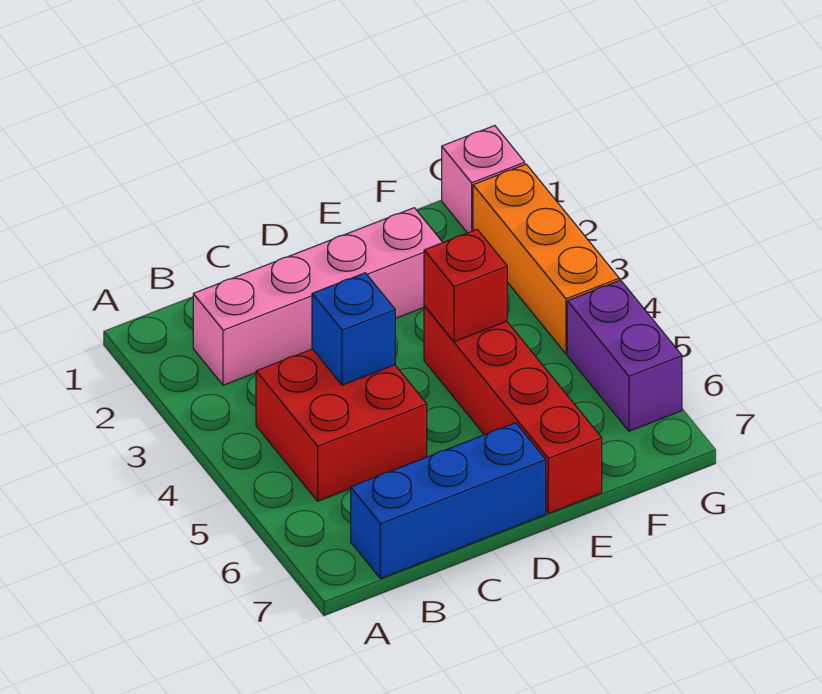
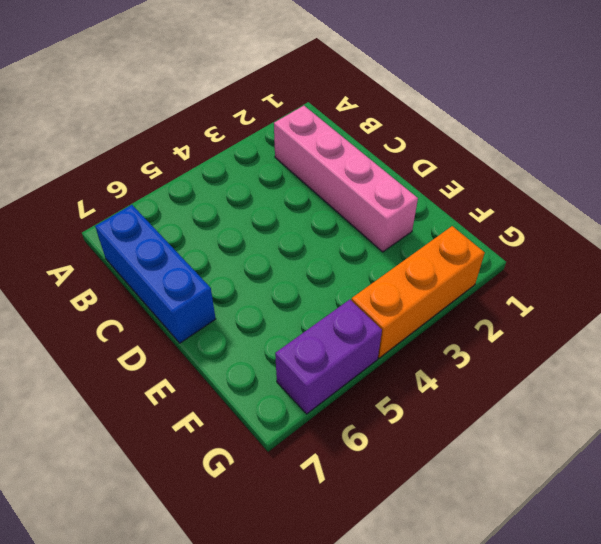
none -> red brick B4:C5 level 1
none -> red brick E4:E7 level 1

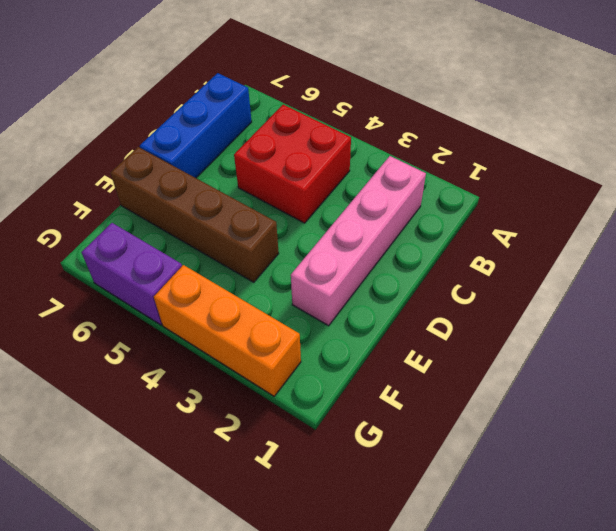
brown brick E4:E7 level 1 -> red brick E4:E7 level 1
none -> pink brick G1 level 1
none -> blue brick C4 level 2

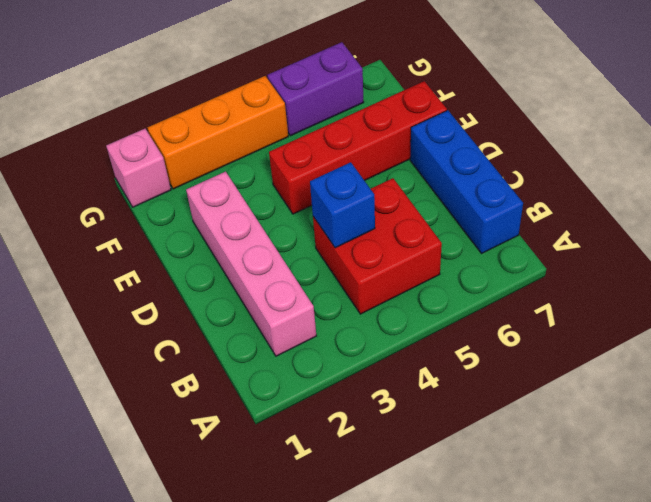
none -> red brick E4 level 2

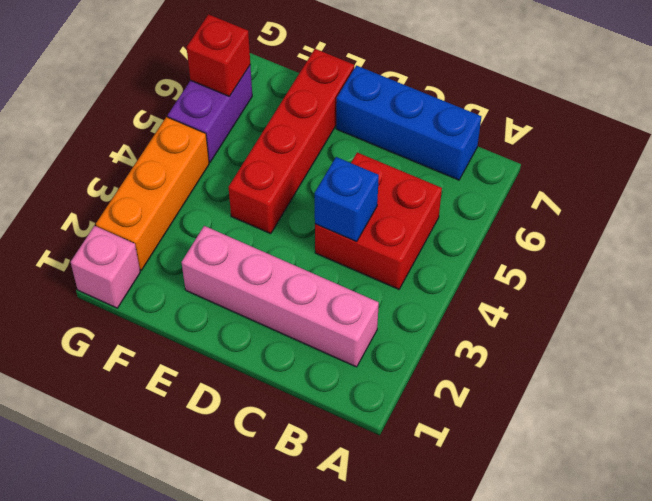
red brick G6 level 2 -> red brick E4 level 2

